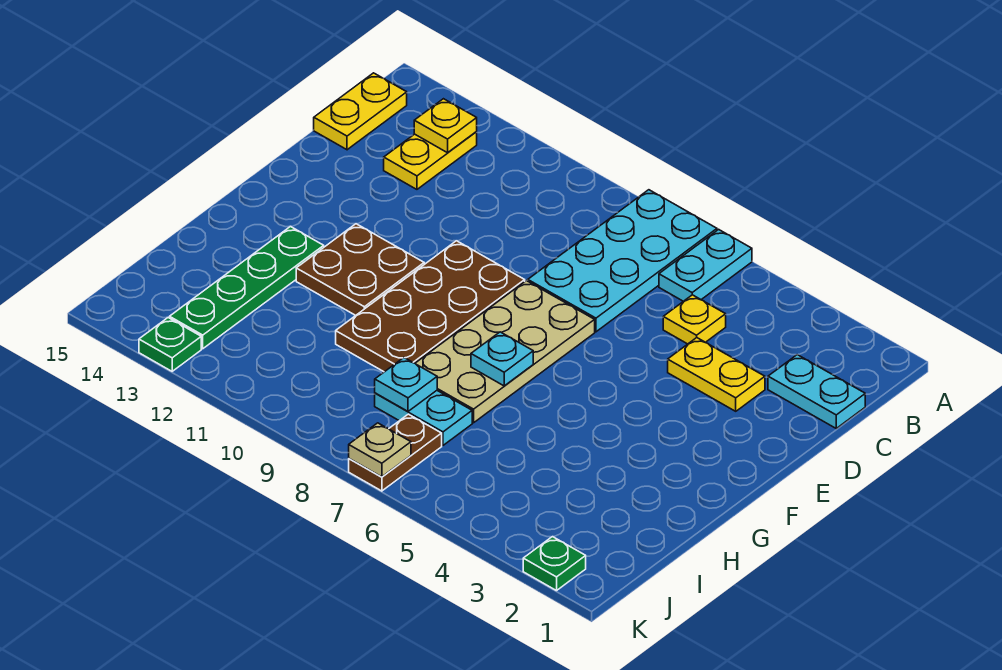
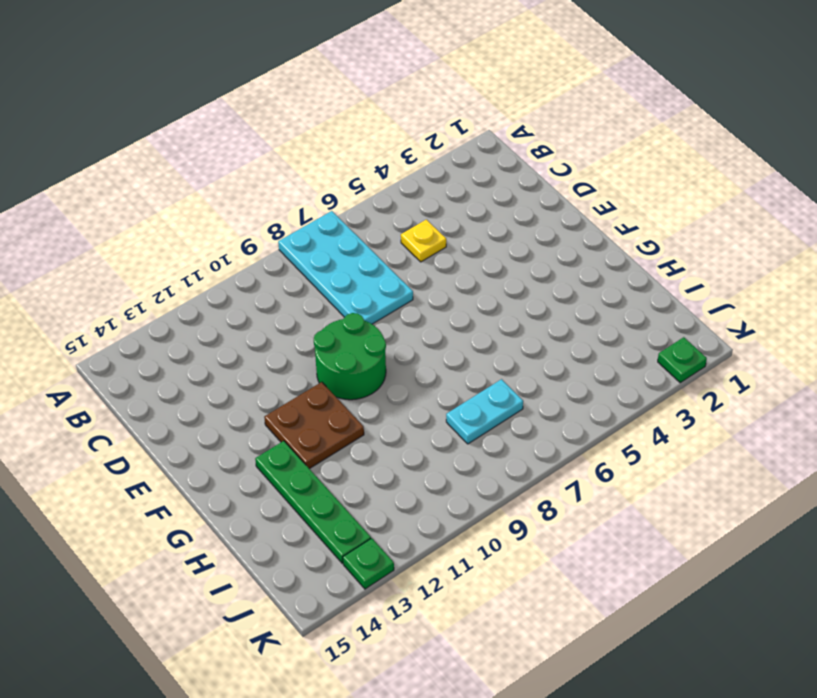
green round brick E9:F10 level 1 -> brown plate E9:H10 level 1
none -> cyan plate A6:B6 level 1
none -> yellow plate B13:C13 level 1
none -> yellow plate B15:C15 level 1

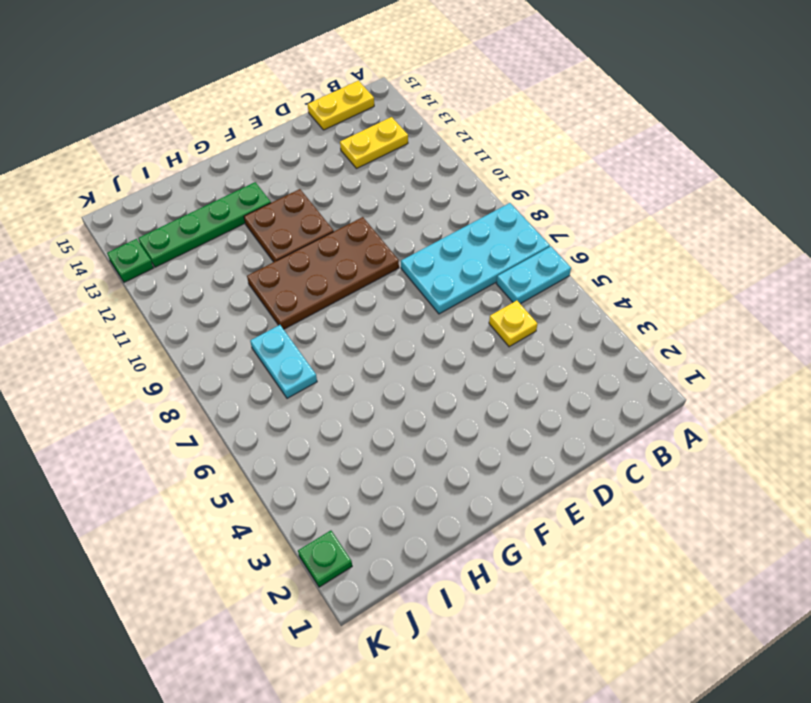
none -> cyan plate C1:C2 level 1
none -> yellow plate D3:D4 level 1
none -> tan plate E7:H8 level 1

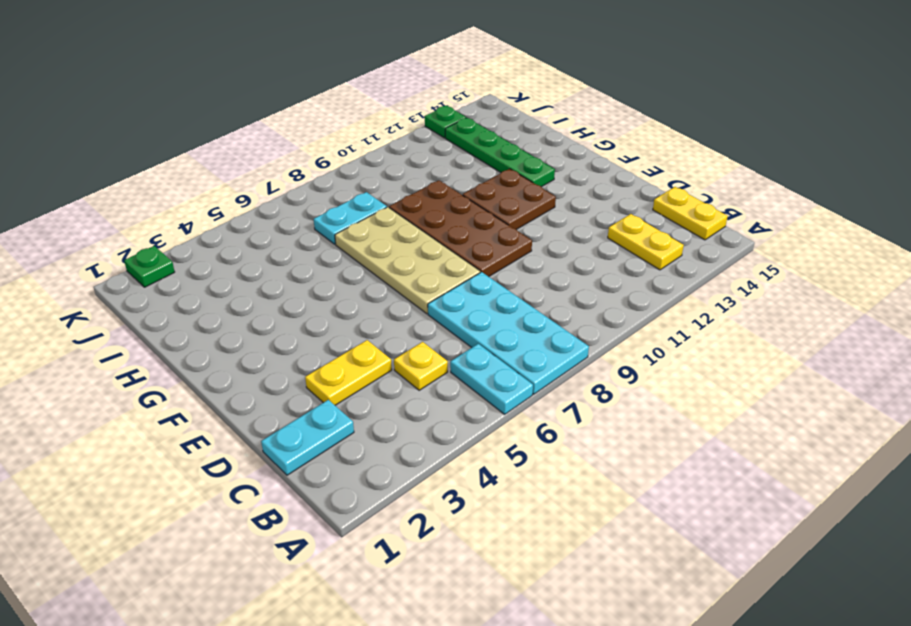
none -> brown plate J7:K7 level 1
none -> yellow plate B13 level 2
none -> cyan plate G7 level 2

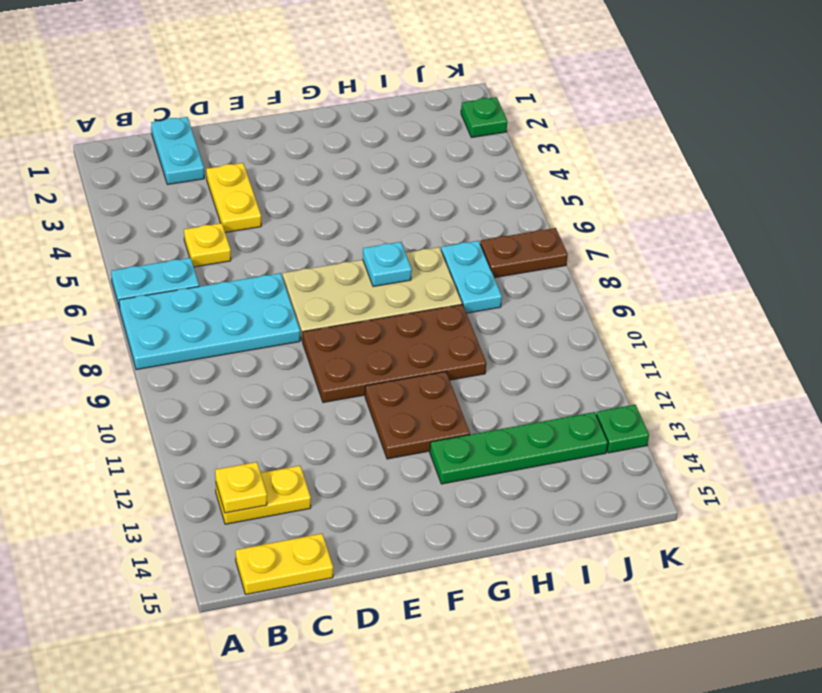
none -> cyan plate I8 level 2
none -> tan plate K7 level 2

